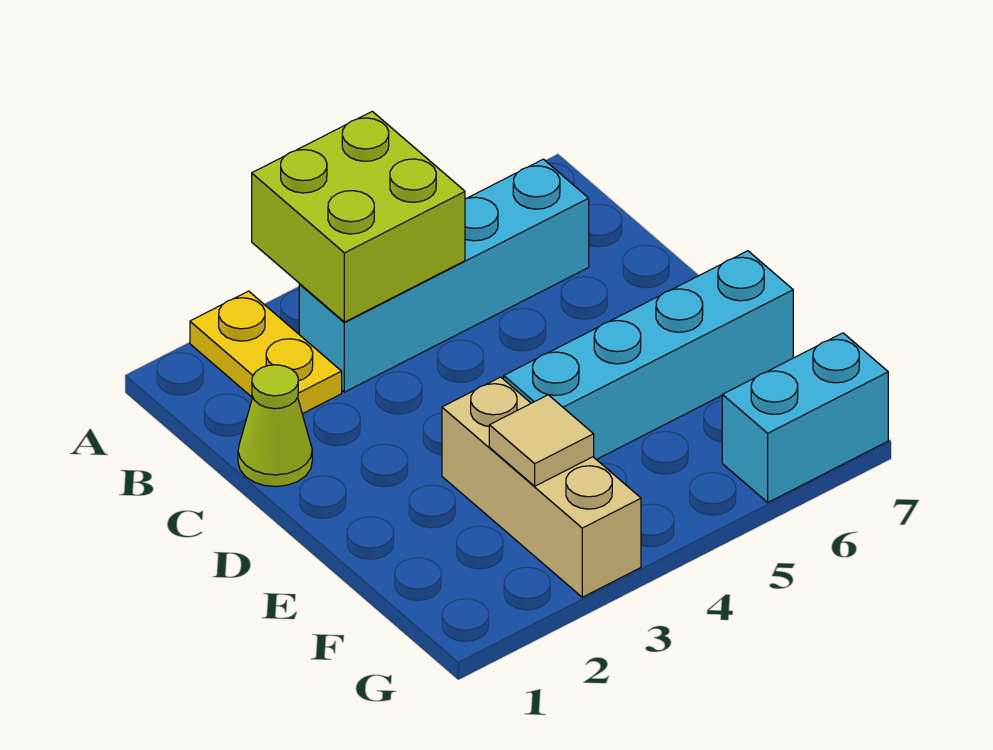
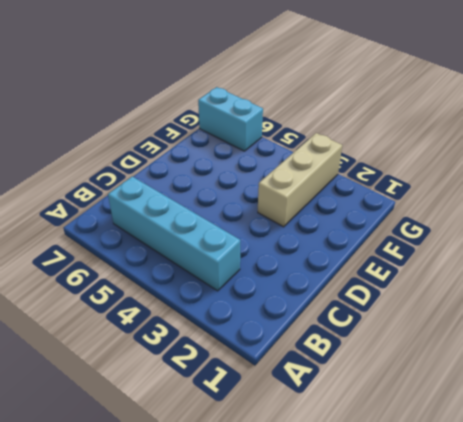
none -> yellow plate A2:B2 level 1
none -> lime cone C1 level 1

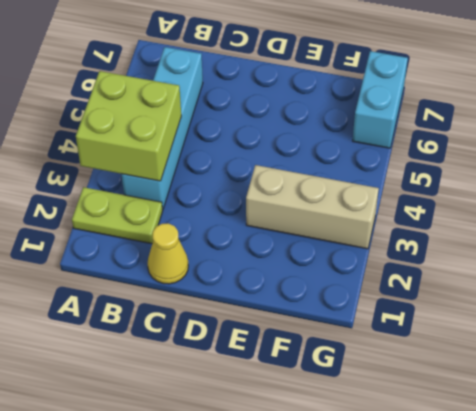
lime plate A2:B2 level 1 -> yellow plate A2:B2 level 1
yellow cone C1 level 1 -> lime cone C1 level 1
none -> cyan brick E4:E7 level 1
none -> tan tile F3 level 2

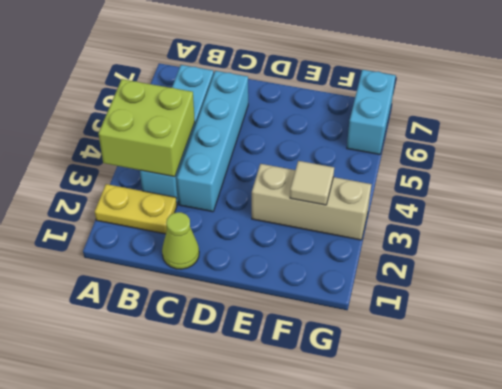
cyan brick C3:C6 level 1 -> cyan brick E4:E7 level 1

